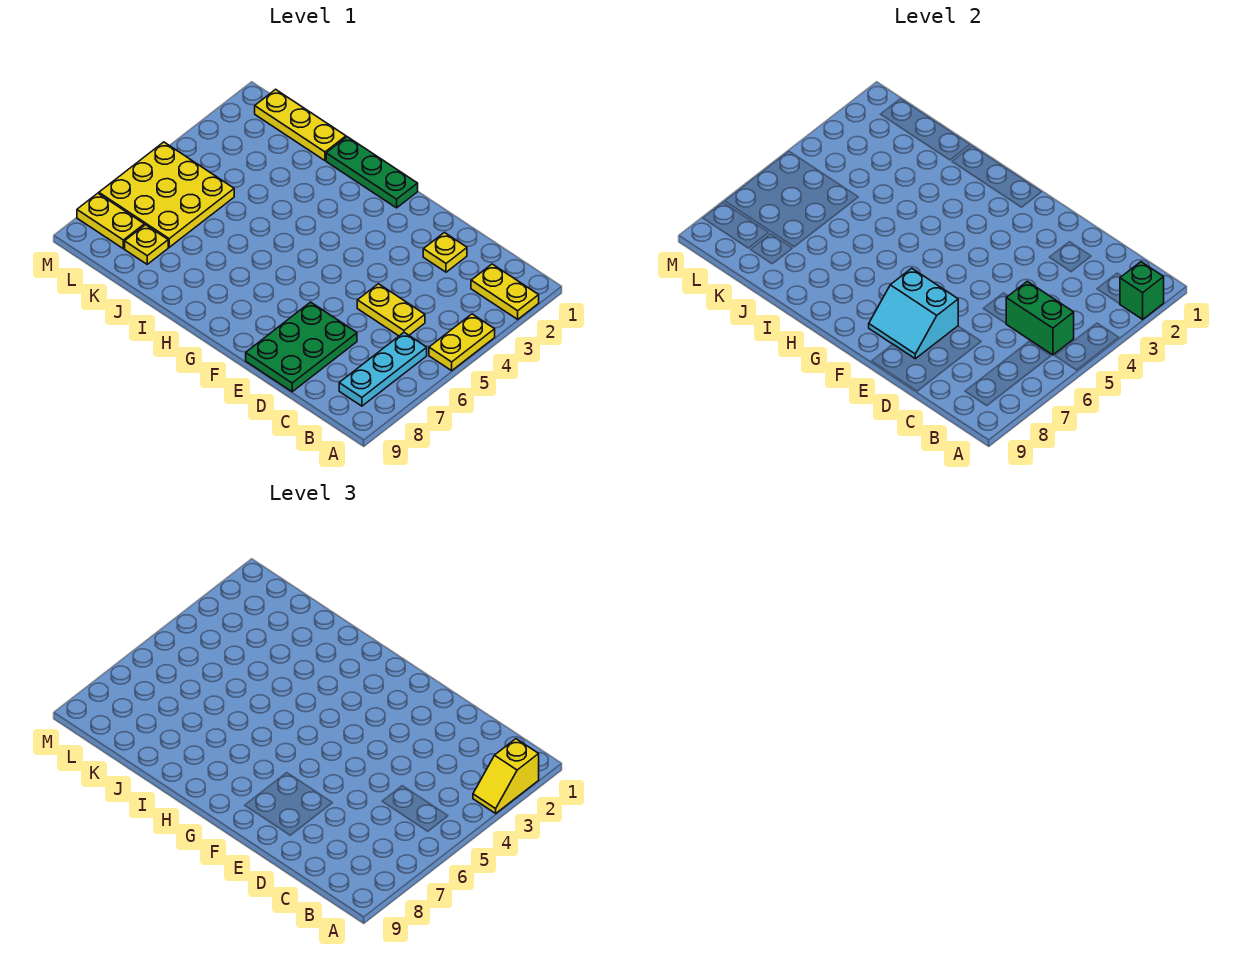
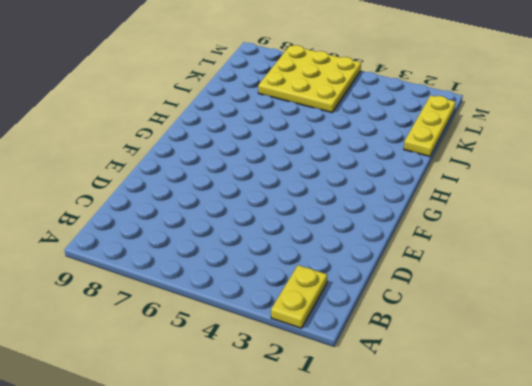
none -> yellow plate A4:A5 level 1
none -> cyan plate B6:B8 level 1
none -> yellow plate C5:D5 level 1

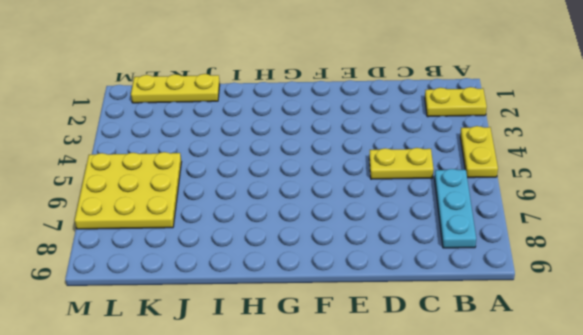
none -> yellow plate D2 level 1
none -> green plate D7:E9 level 1
none -> green plate G1:I1 level 1

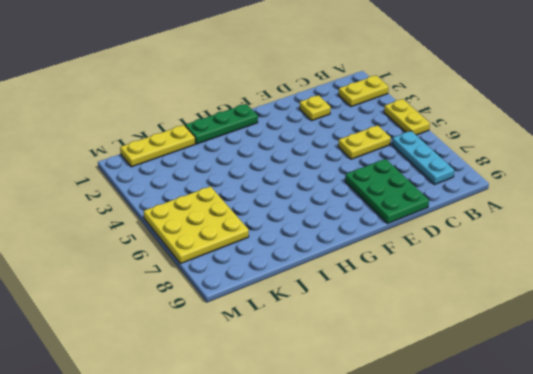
none -> yellow plate K8 level 1
none -> yellow plate L8:M8 level 1
none -> green brick A2 level 2

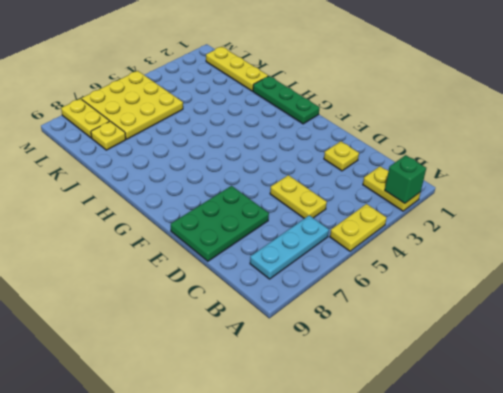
none -> green brick B5:C5 level 2
none -> cyan slope E7:F8 level 2 top 7
none -> yellow slope A2:A3 level 3 top 2

